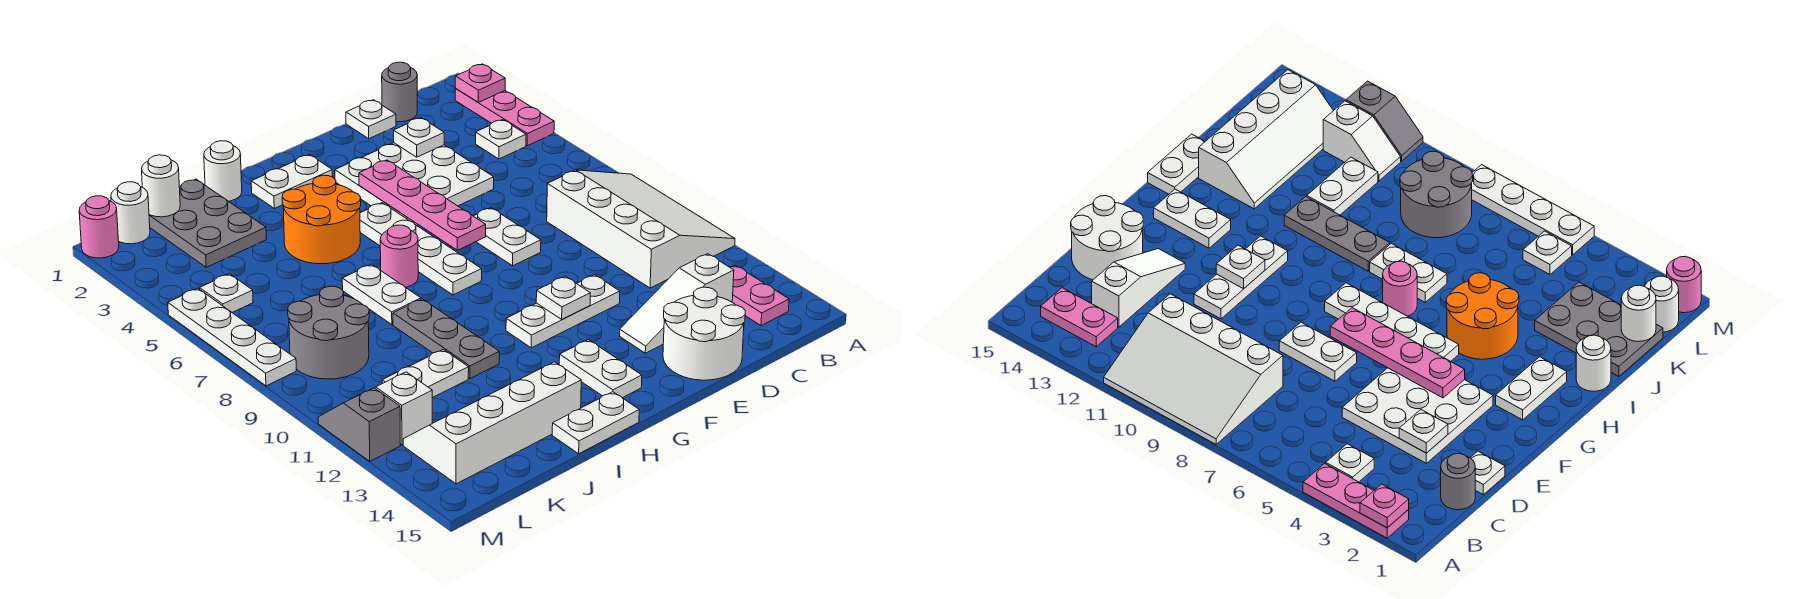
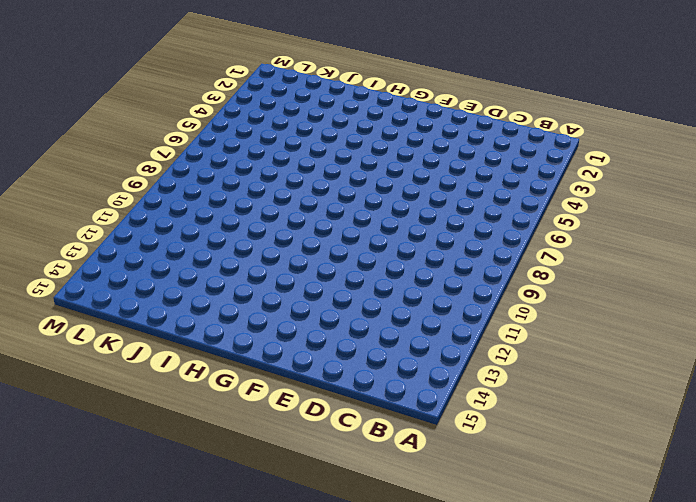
none -> pink plate A2:A4 level 1
none -> white slope A8:C11 level 1 top C
none -> white plate B4 level 1
none -> pink plate B13:B14 level 1

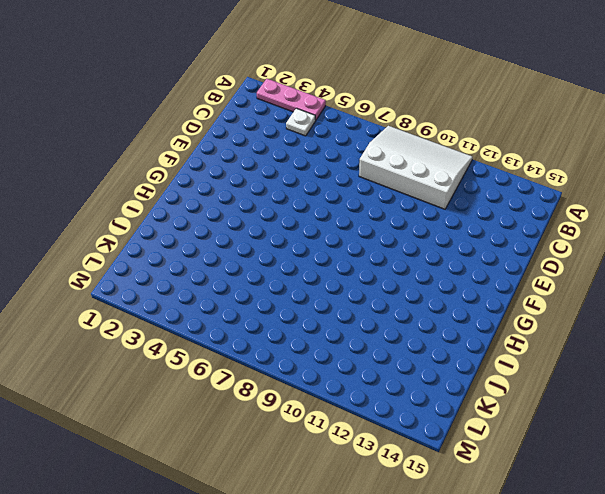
none -> pink plate B13:B14 level 1
none -> grey round brick C1 level 1
none -> white slope C13:E13 level 1 top C
none -> white plate D1 level 1

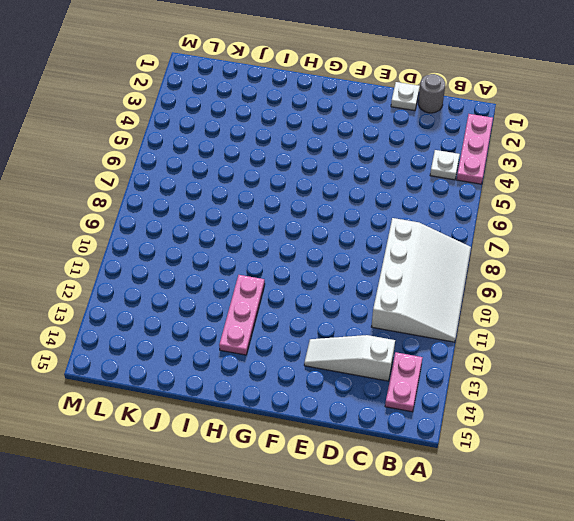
pink plate H11:H13 level 1 -> none
none -> white plate D3:F5 level 1
none -> white round brick D14:E15 level 1
none -> white plate E7:E8 level 1
none -> white plate E11:G11 level 1

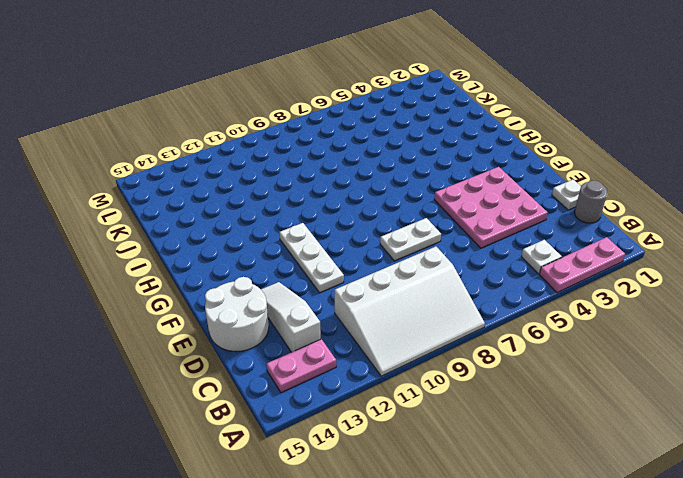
pink plate D3:F5 level 1 -> white plate D3:F5 level 1
none -> white plate G2:H2 level 1
none -> white plate G5:G8 level 1
none -> white plate G13:G14 level 1
none -> orange round brick H4:I5 level 1

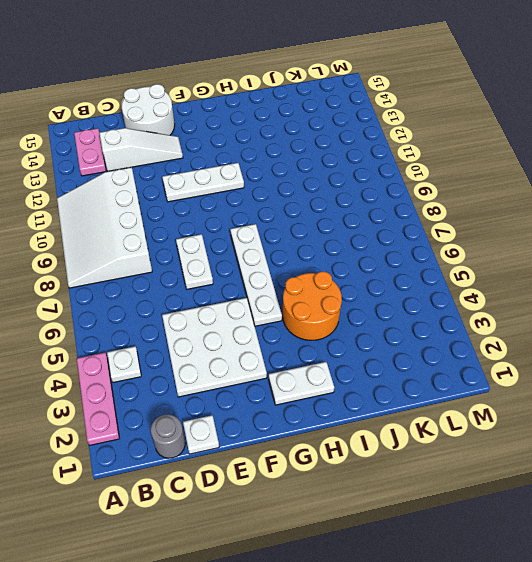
none -> white plate G13:G14 level 1
none -> pink round brick H7 level 1
none -> white plate H15:I15 level 1
none -> white round brick I1 level 1

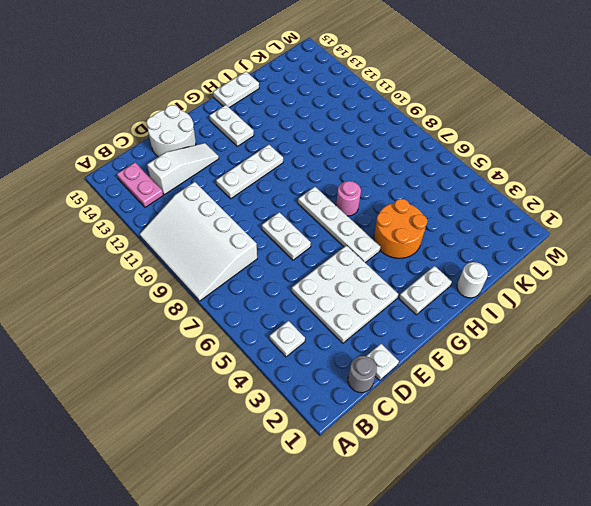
none -> pink plate A2:A4 level 1
none -> white plate I7:I8 level 1
none -> grey plate I9:I11 level 1
none -> white slope I13:L14 level 1 top 14

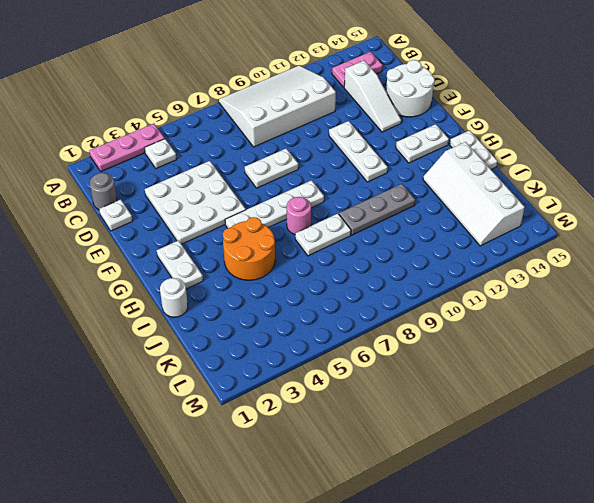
none -> grey plate J1:K3 level 1
none -> white plate J11:K11 level 1
none -> grey round brick K8:L9 level 1
none -> white round brick L1 level 1

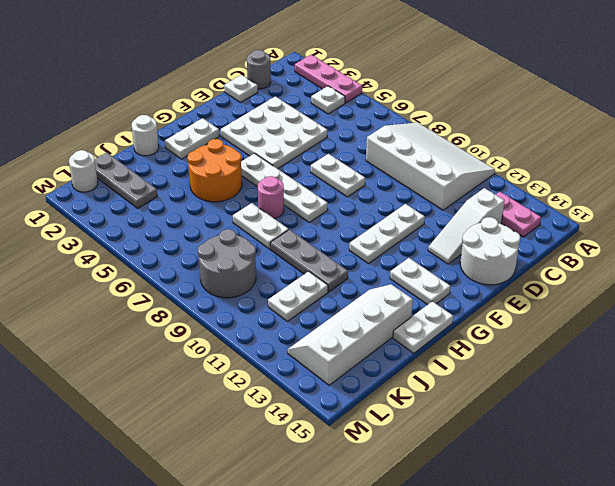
grey plate K1:K3 level 1 -> grey plate J1:K3 level 1
none -> white plate L5 level 1
none -> white slope L11:L12 level 1 top 12
none -> pink round brick M1 level 1
none -> white plate M5:M8 level 1

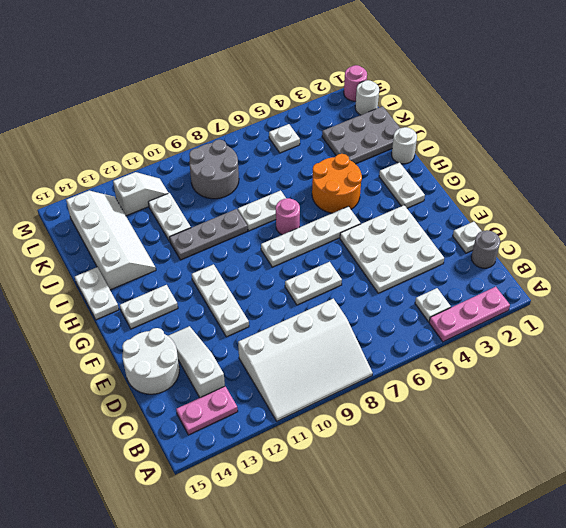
none -> white plate M5:M8 level 1
none -> grey slope M11:M12 level 1 top 12
none -> pink plate A2 level 2
none -> white plate D3 level 2

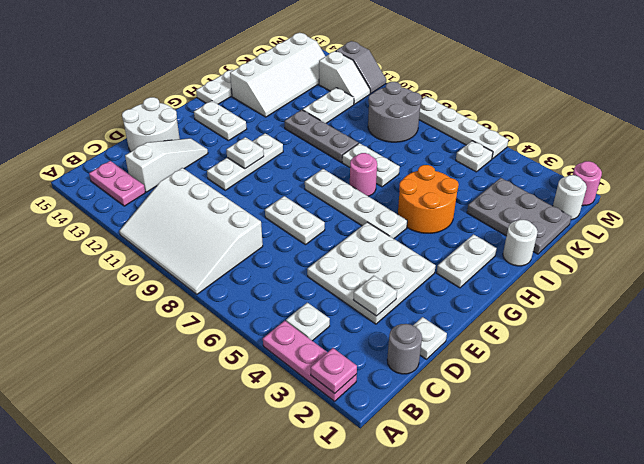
none -> pink plate F4:F7 level 2
none -> white round brick K1 level 2

